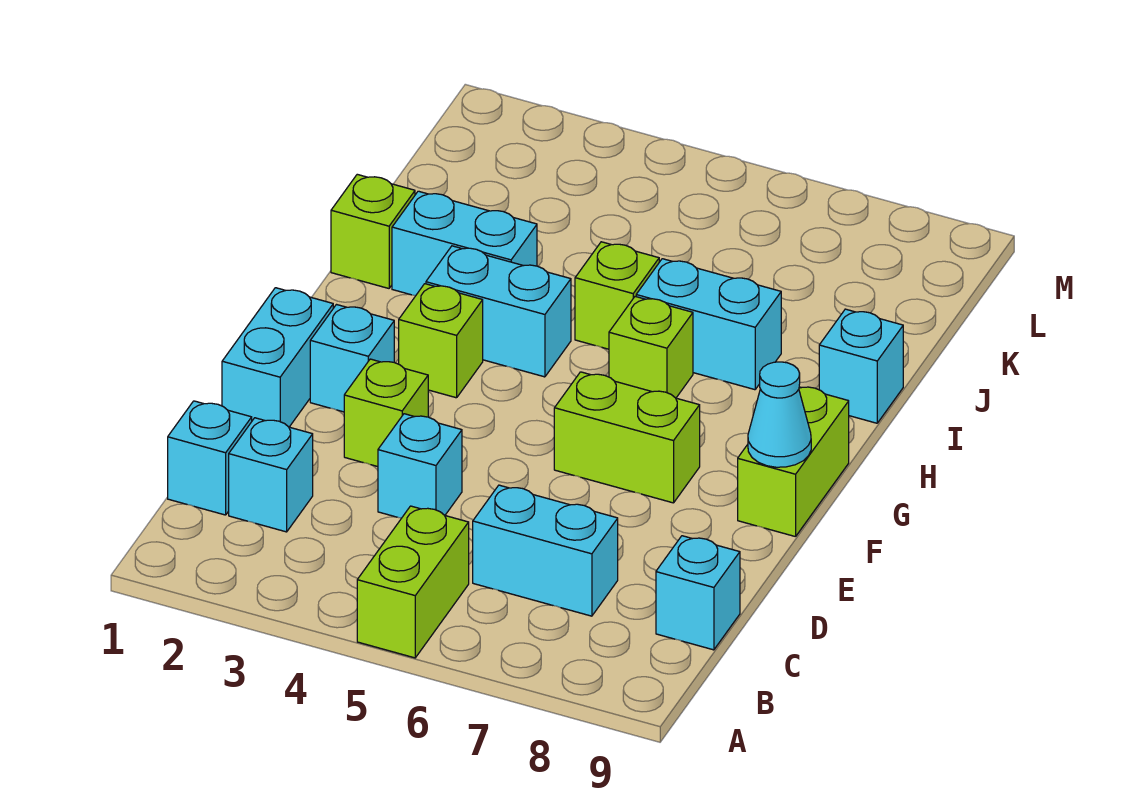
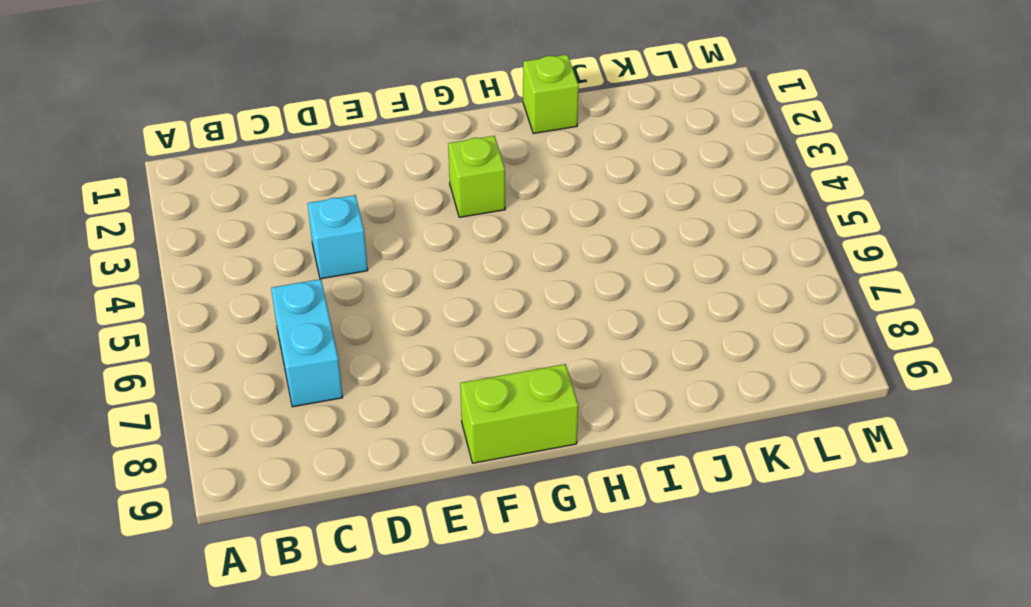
none -> lime brick A5:B5 level 1
none -> cyan brick C1 level 1
none -> cyan brick C2 level 1

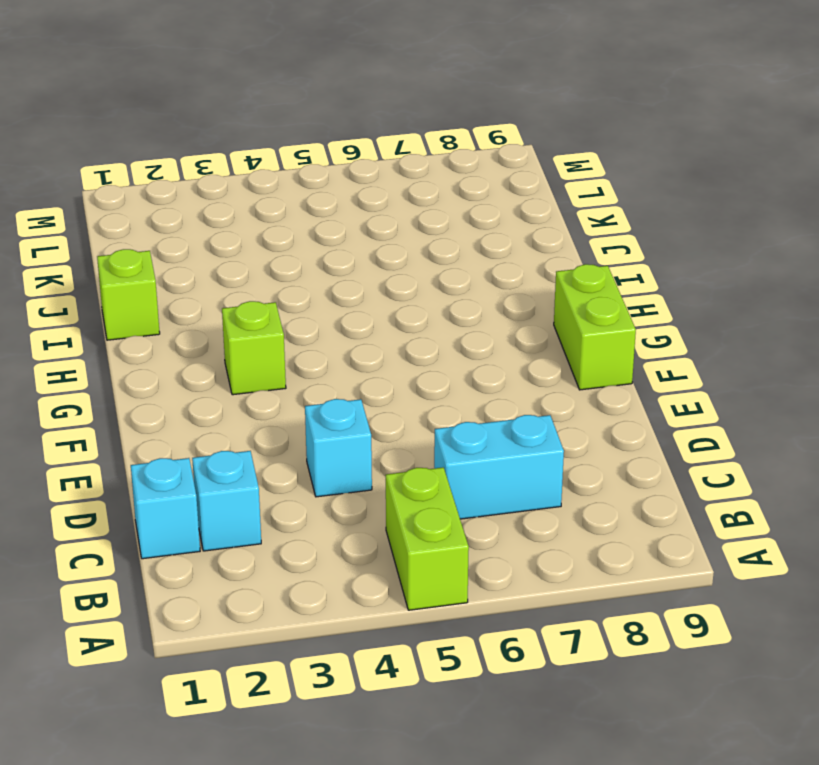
none -> cyan brick C9 level 1
none -> cyan brick E1:F1 level 1
none -> lime brick E3 level 1

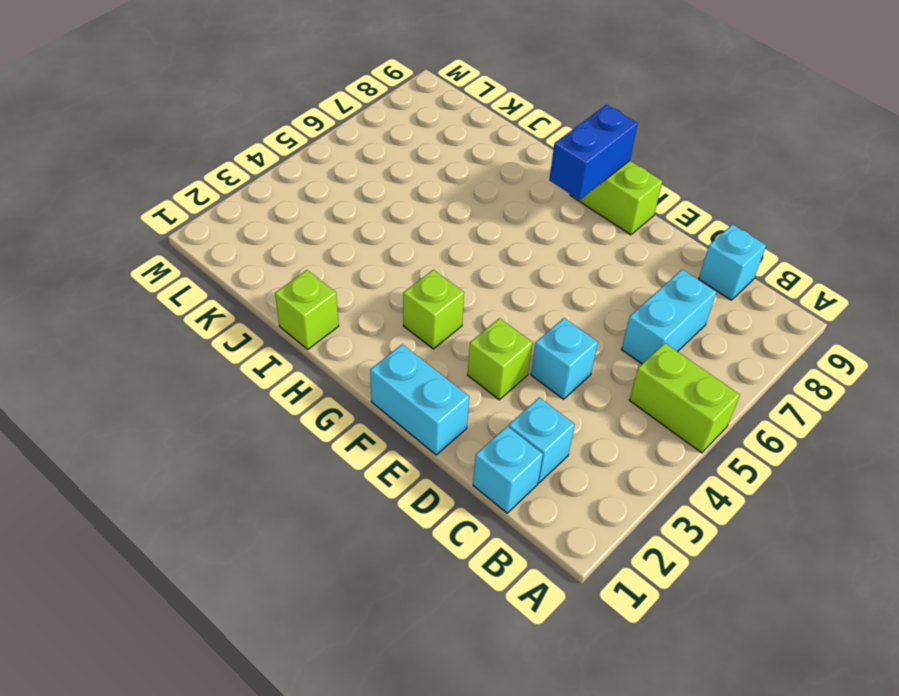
blue brick G8:G9 level 2 -> none
none -> cyan brick F2 level 1
none -> lime brick F6:F7 level 1
none -> cyan brick H3:H4 level 1

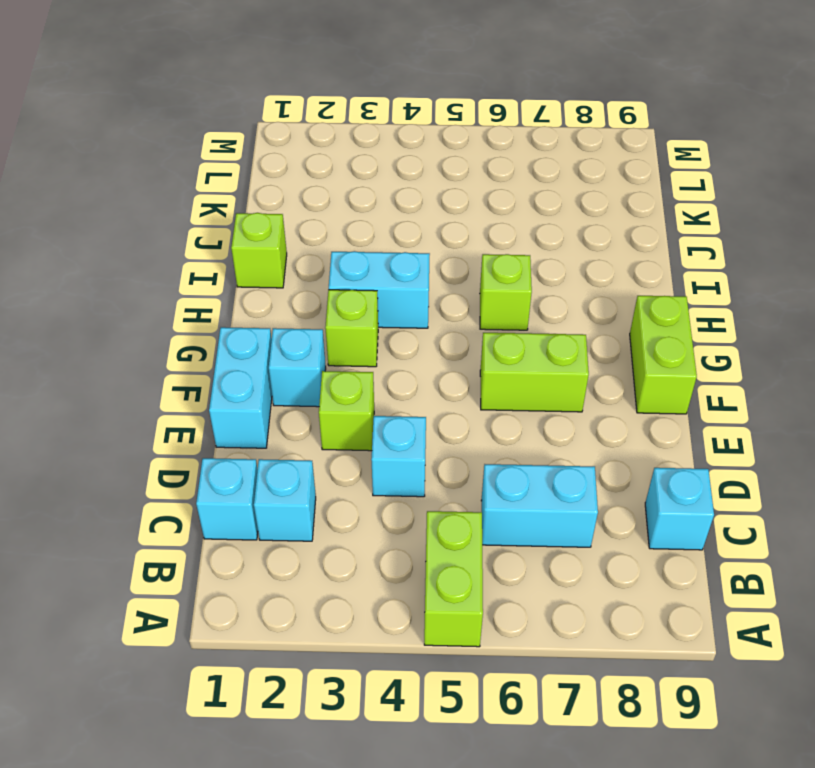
none -> cyan brick I2:I3 level 1
none -> lime brick I5 level 1
none -> cyan brick I6:I7 level 1

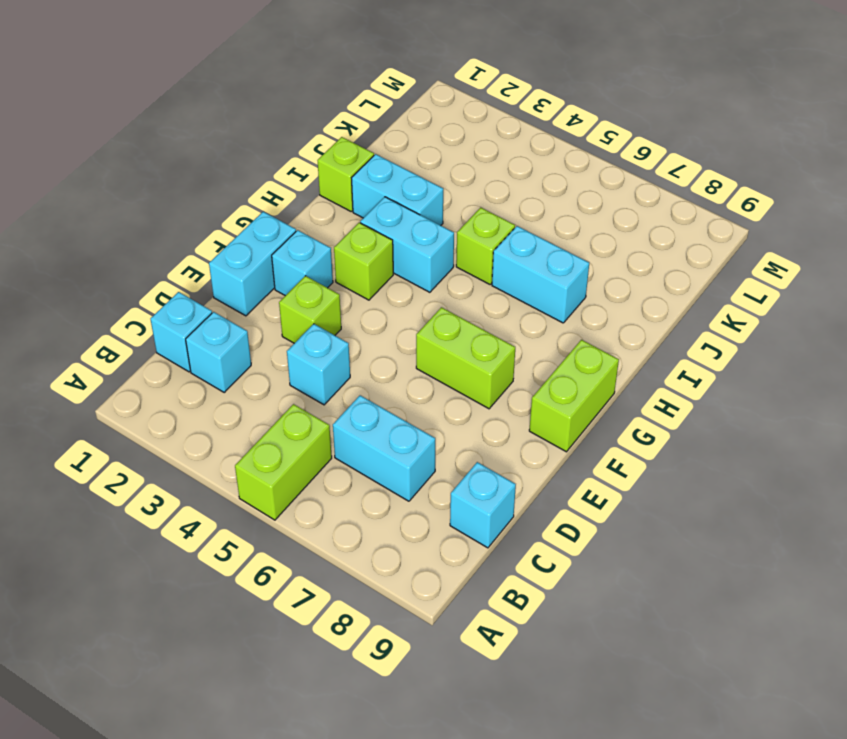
none -> lime brick H6 level 1
none -> cyan brick I9 level 1
none -> cyan cone F9 level 2

